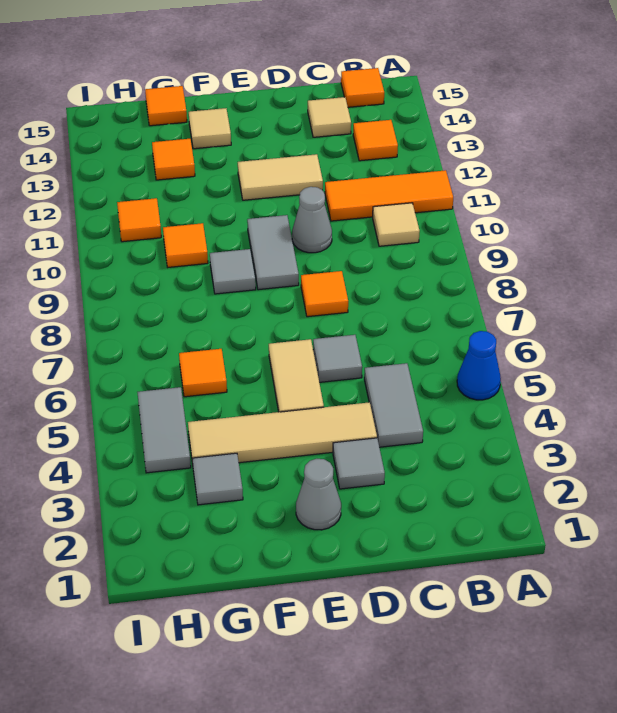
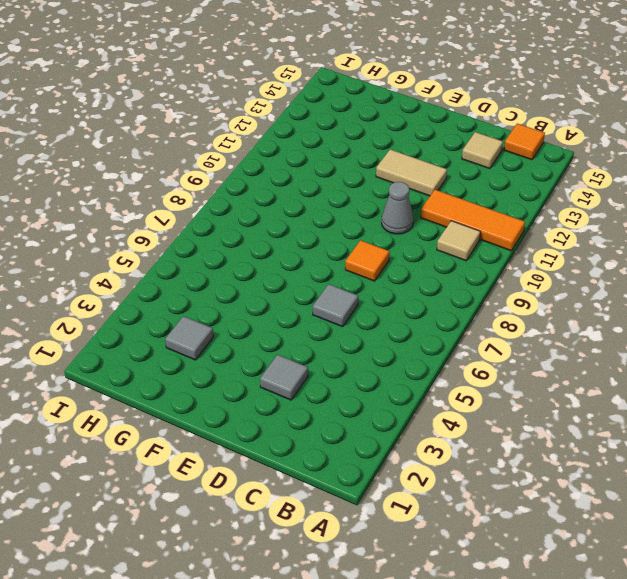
none -> blue cone A5 level 1
none -> orange tile B13 level 1
none -> grey tile C4:C5 level 1

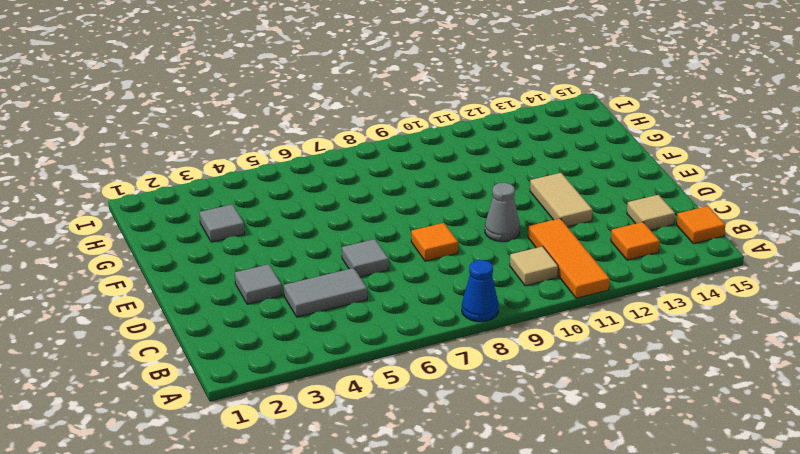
blue cone A8 level 1 -> blue cone A5 level 1
none -> tan tile D4:G4 level 1
none -> grey cone E2 level 1
none -> tan tile E5:E6 level 1

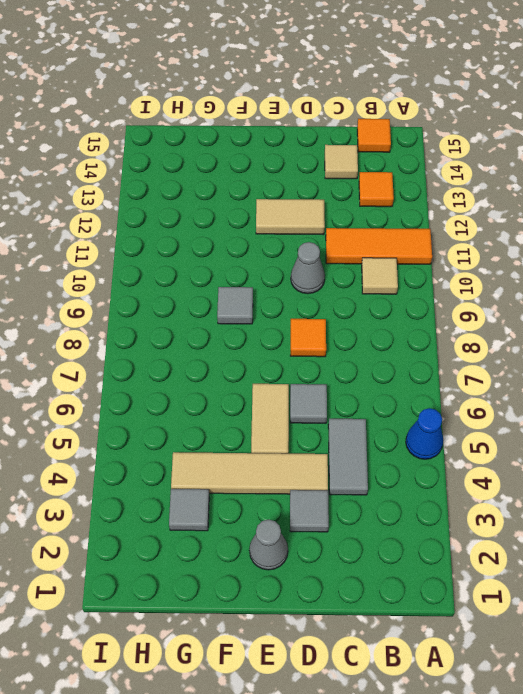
none -> grey tile E9:E10 level 1
none -> tan tile F14 level 1
none -> orange tile G6 level 1

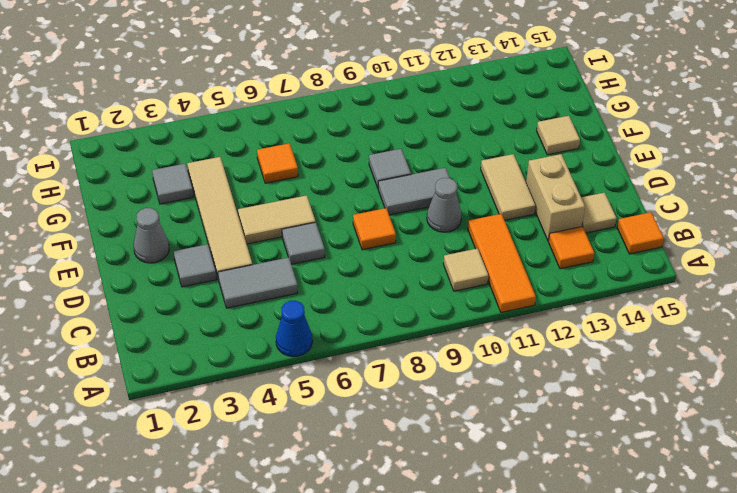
tan brick C13:D13 level 1 -> none
none -> orange tile G10 level 1
none -> orange tile G13 level 1
none -> orange tile G15 level 1

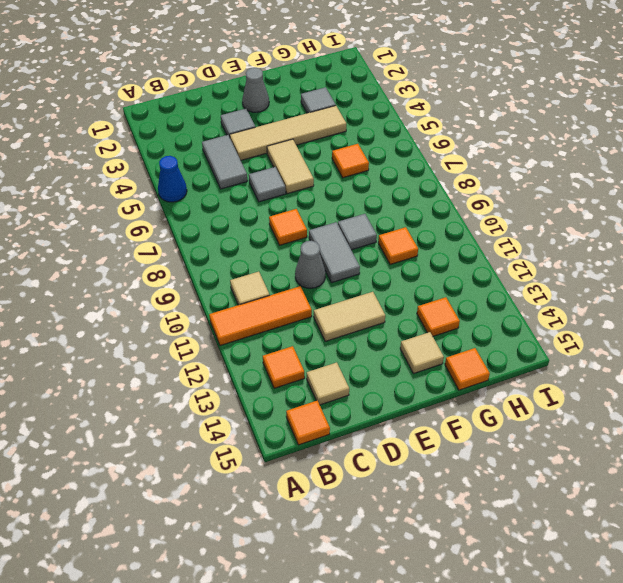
none -> grey tile H4:H5 level 1
none -> orange tile H11 level 1

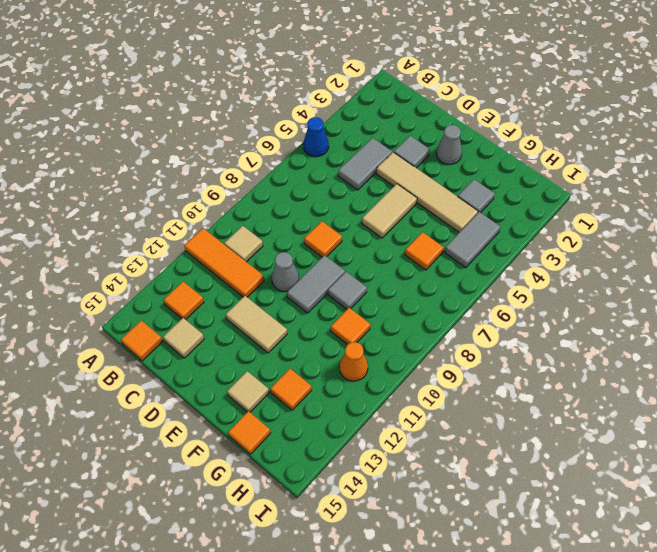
orange cone H11 level 1 -> orange tile H11 level 1
none -> grey tile D6 level 1

